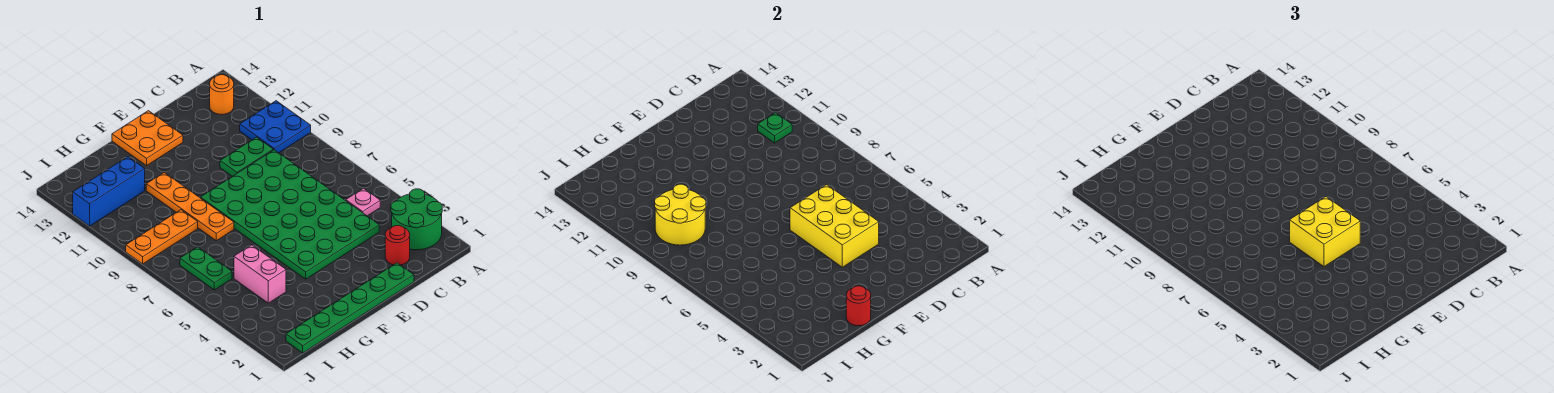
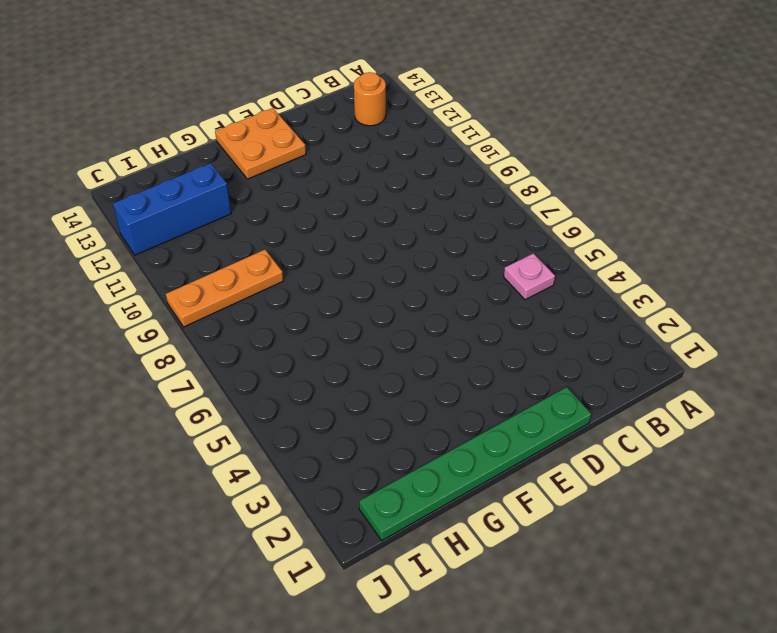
none -> green round brick A2:B3 level 1
none -> blue plate A10:B11 level 1
none -> red round brick C2 level 1

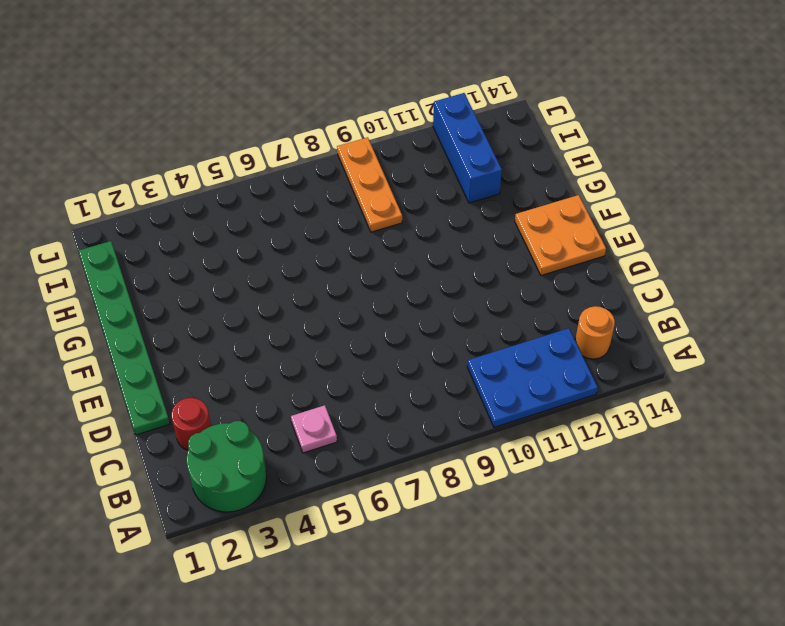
blue plate A10:B12 level 1 -> blue plate A10:B11 level 1
none -> green plate C4:F9 level 1
none -> green plate C10:D10 level 1
none -> orange plate G8:G11 level 1

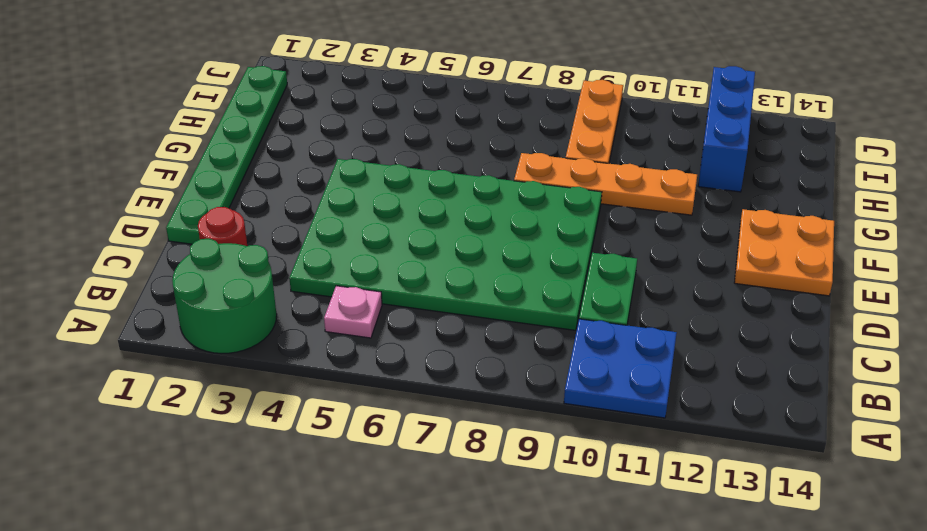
none -> orange round brick B13 level 1
none -> pink brick H4:H5 level 1
none -> green plate I6:I7 level 1

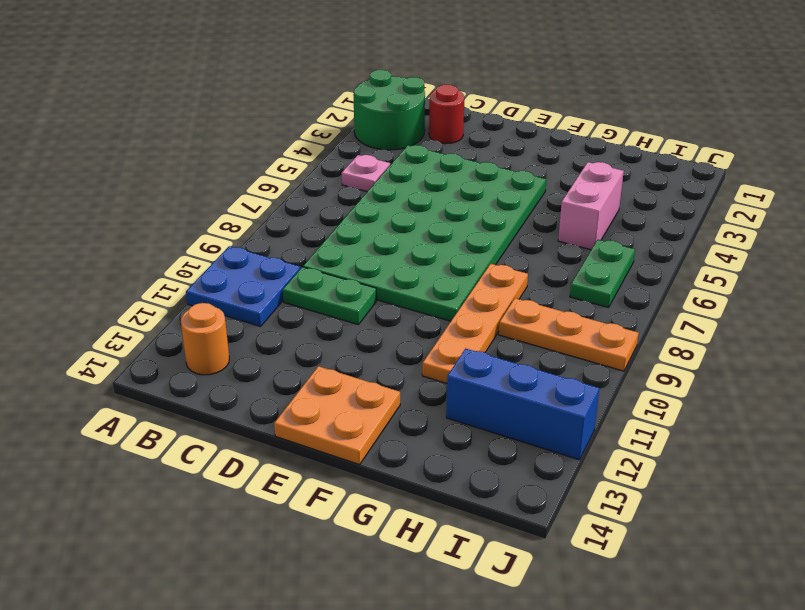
none -> green plate D1:I1 level 1
none -> green plate B11 level 2
none -> yellow brick D4:E6 level 2

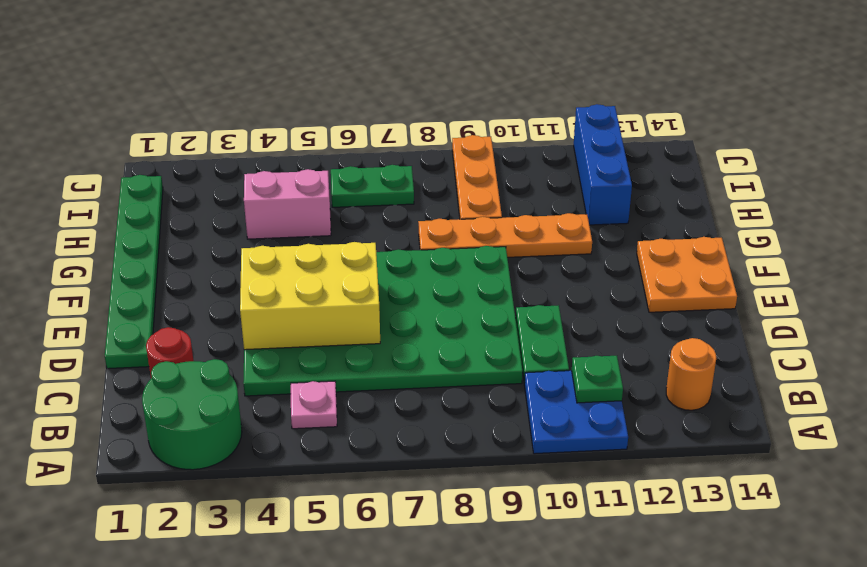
none -> red round brick G1 level 2
none -> yellow round brick H9:I10 level 2
none -> yellow brick E5:F6 level 3

